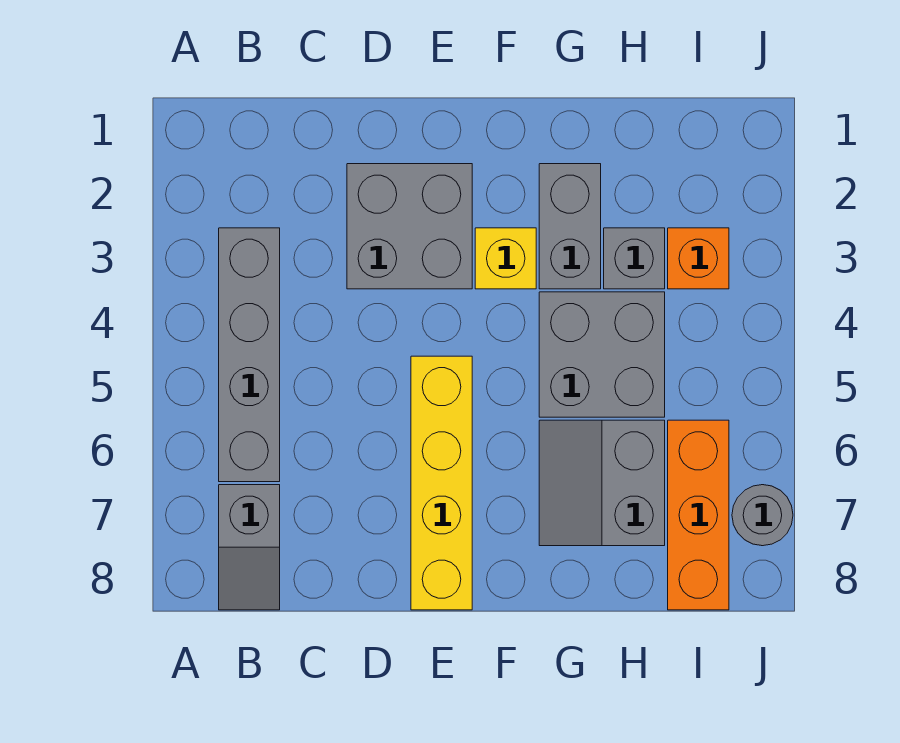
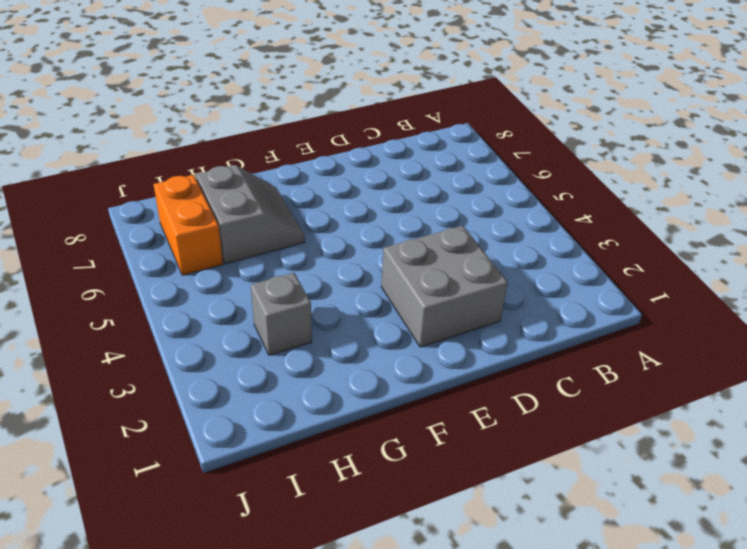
orange brick I6:I7 level 1 -> orange brick I6:I8 level 1
none -> grey brick B3:B6 level 1
none -> grey slope B7:B8 level 1 top 7
none -> yellow brick E5:E8 level 1

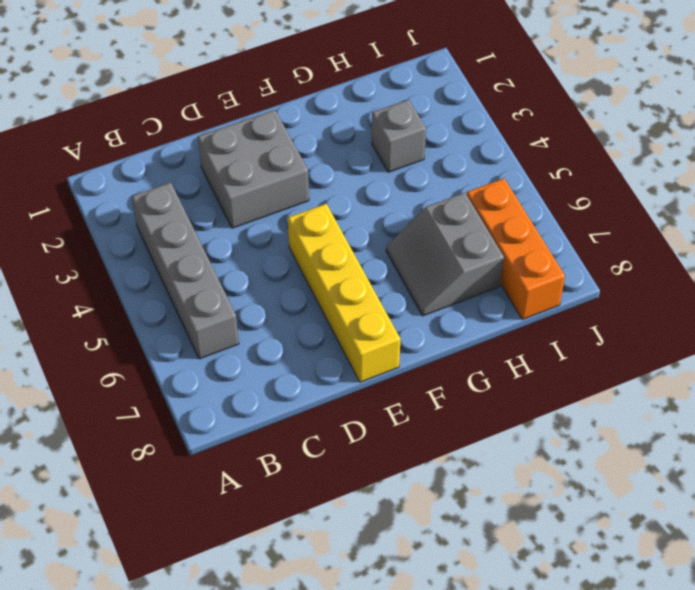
none -> grey slope B7:B8 level 1 top 7
none -> yellow brick F3 level 1
none -> grey brick G2:G3 level 1

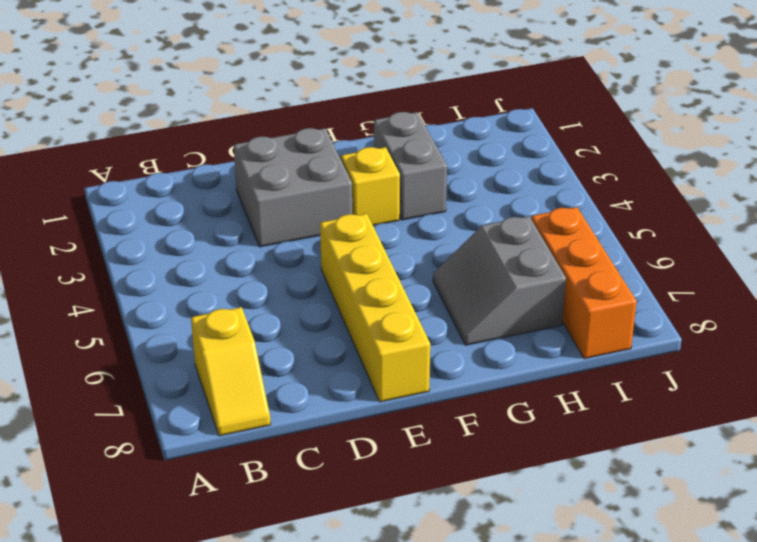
yellow slope B7:B8 level 1 top 7 -> grey slope B7:B8 level 1 top 7
none -> grey brick B3:B6 level 1
none -> grey brick G4:H5 level 1
none -> grey brick H3 level 1

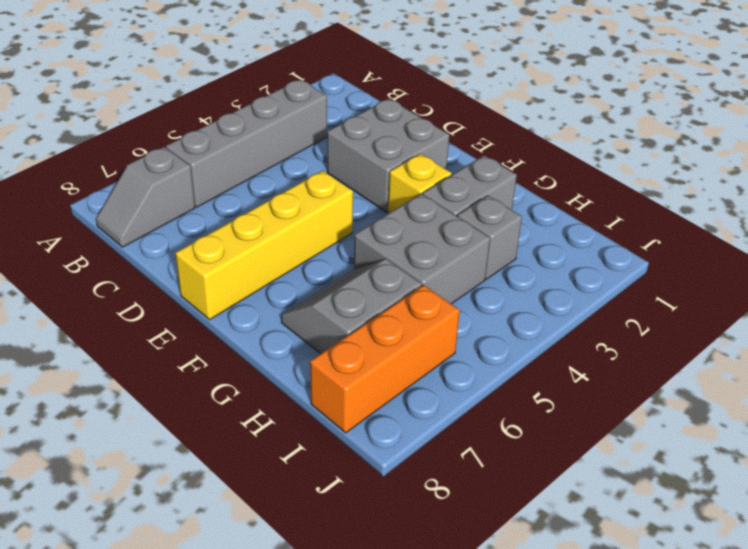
none -> orange brick I3 level 1
none -> grey round brick J7 level 1

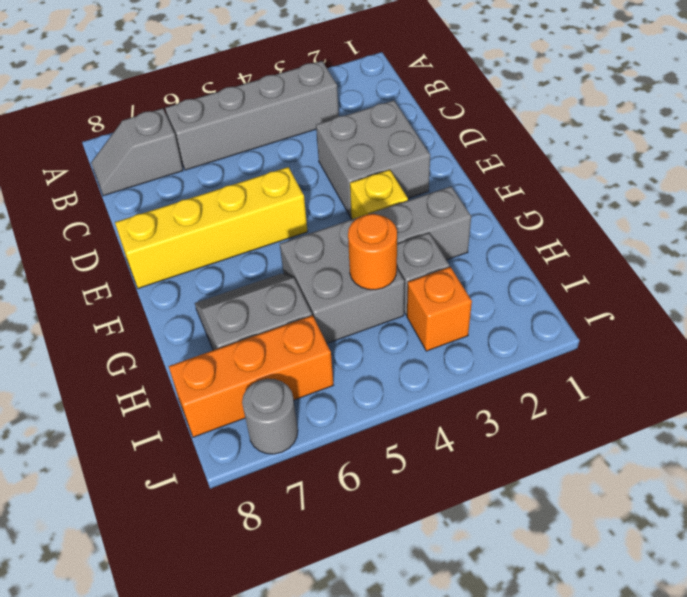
orange round brick H4 level 2 -> none

